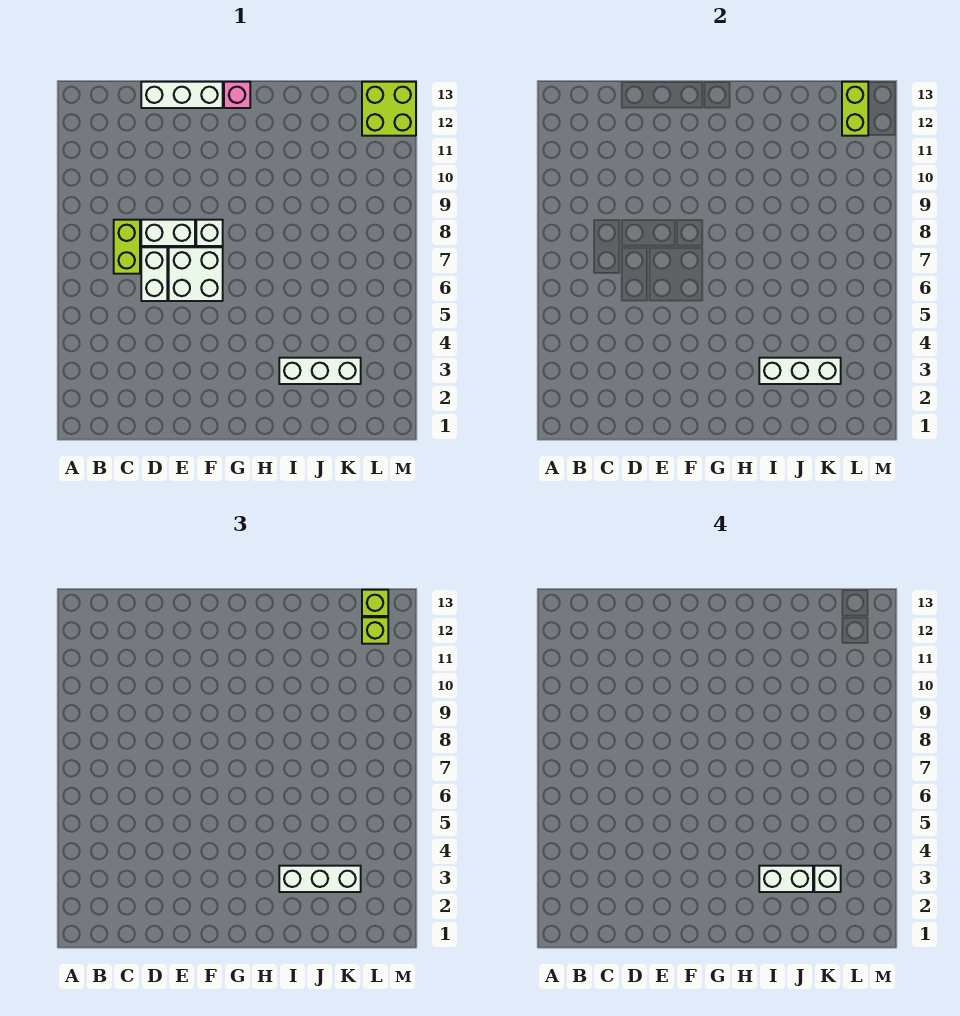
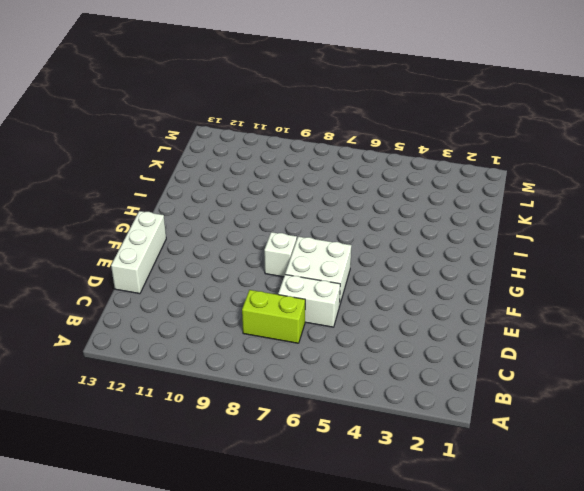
none -> white brick D8:E8 level 1
none -> pink brick G13 level 1
none -> white brick I3:K3 level 1

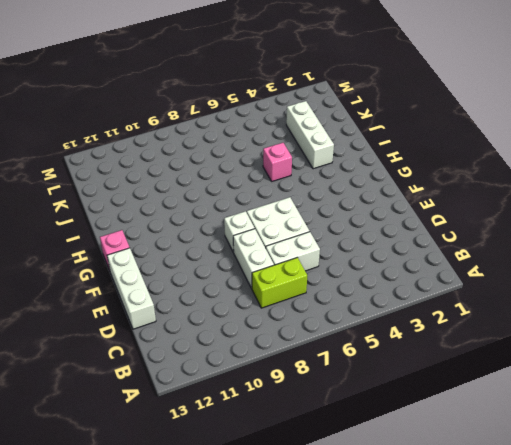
pink brick I5 level 1 -> none
none -> lime brick L12:M13 level 1
none -> white brick I3:K3 level 2
none -> lime brick L12:L13 level 2

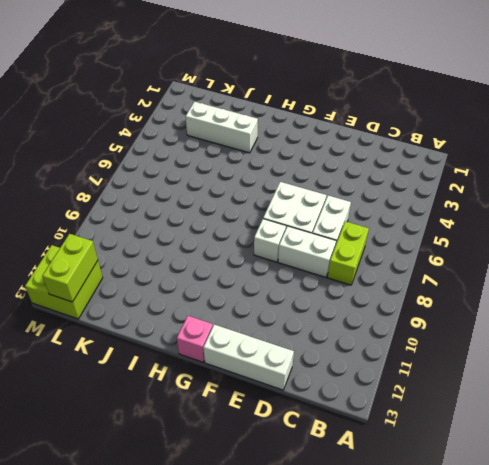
none -> white brick I3:K3 level 2
none -> white brick I3:K3 level 3
none -> lime brick L12 level 3

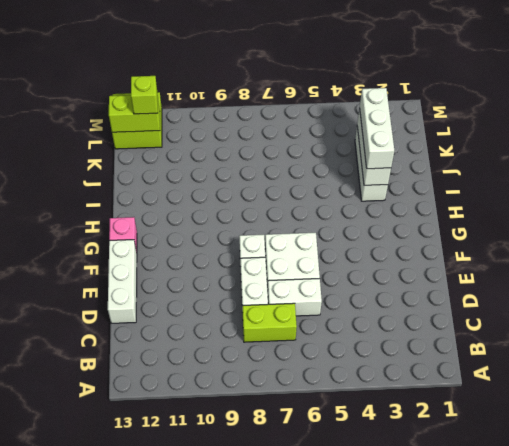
none -> lime brick L13 level 3
none -> white brick I3:J3 level 4
none -> white brick K3 level 4

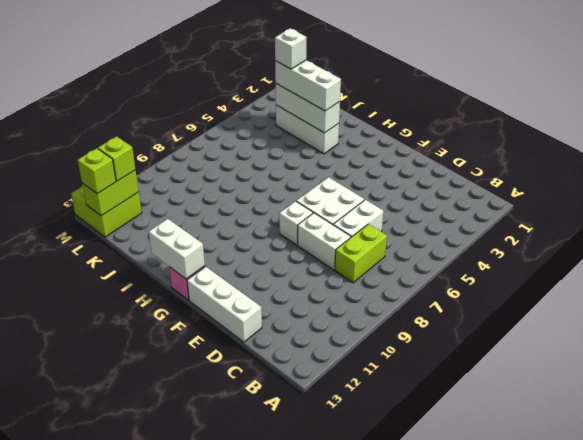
white brick G13:H13 level 2 -> white brick I3:J3 level 4

